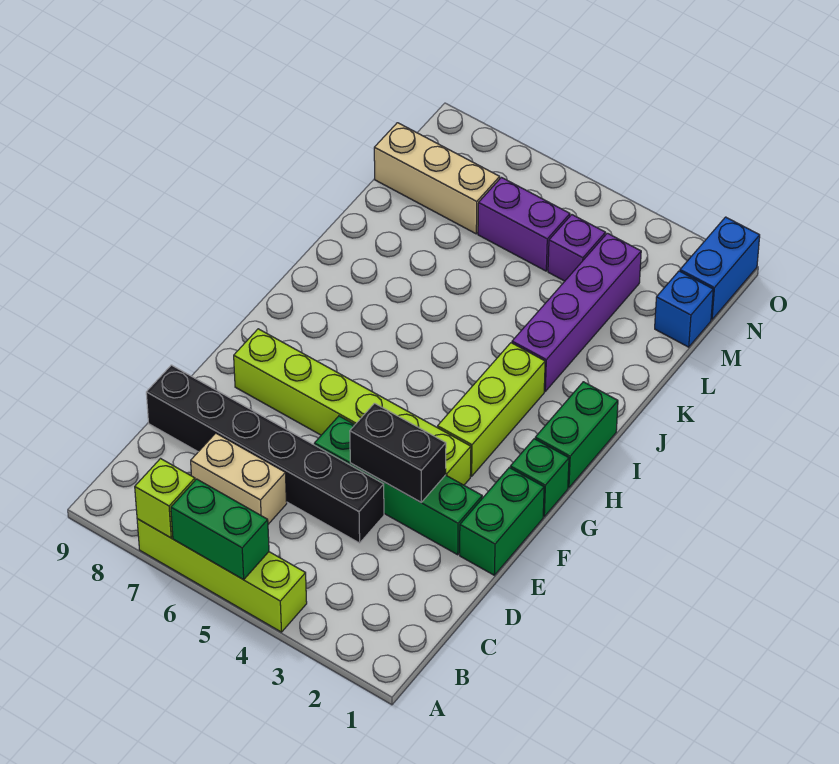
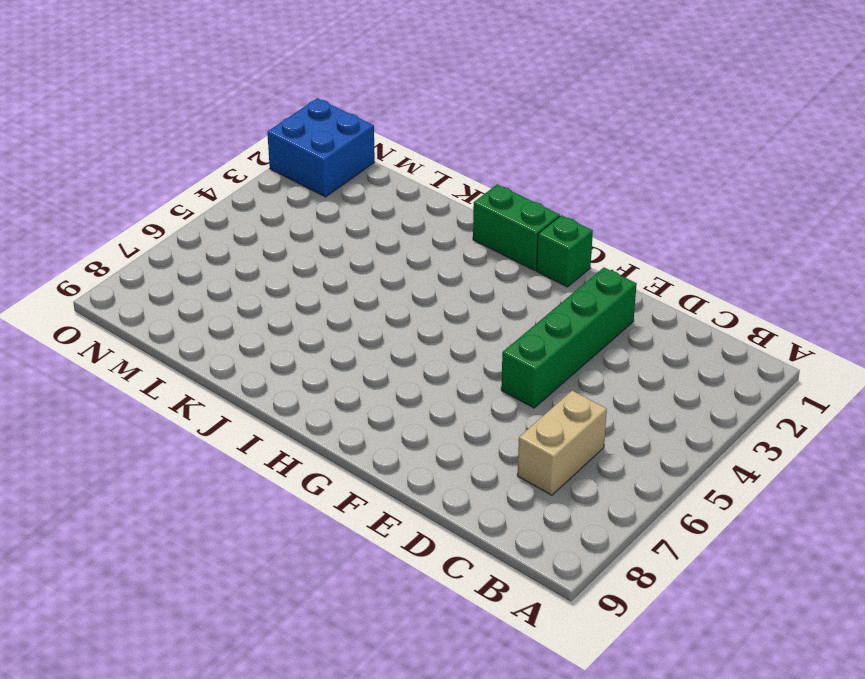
blue brick N1:O2 level 1 -> blue brick N1:O1 level 1
none -> lime brick A4:A7 level 1
none -> black brick D4:D9 level 1
none -> green brick E1:F1 level 1

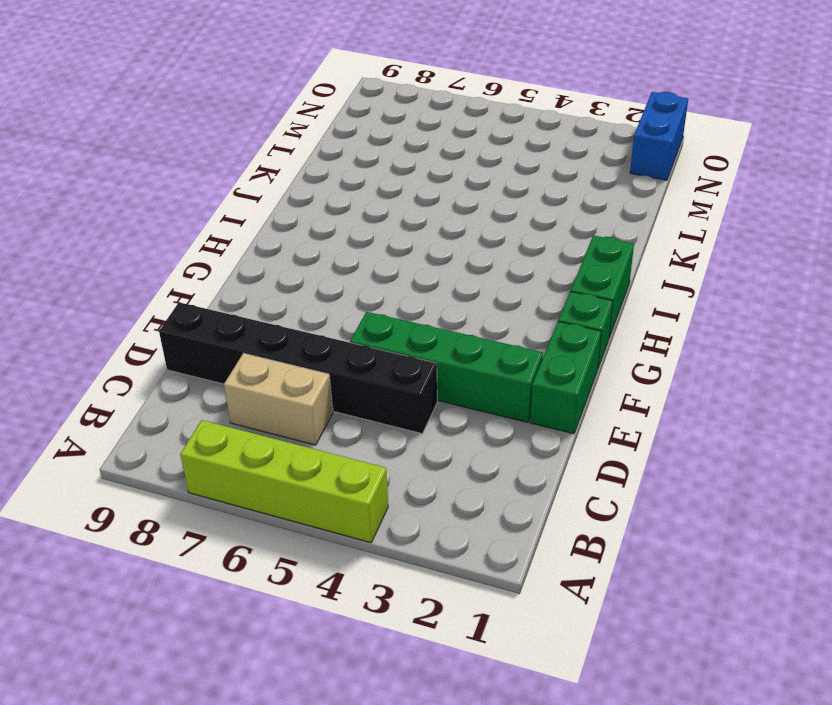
none -> lime brick F3:F8 level 1
none -> lime brick G3:I3 level 1
none -> purple brick J3:M3 level 1

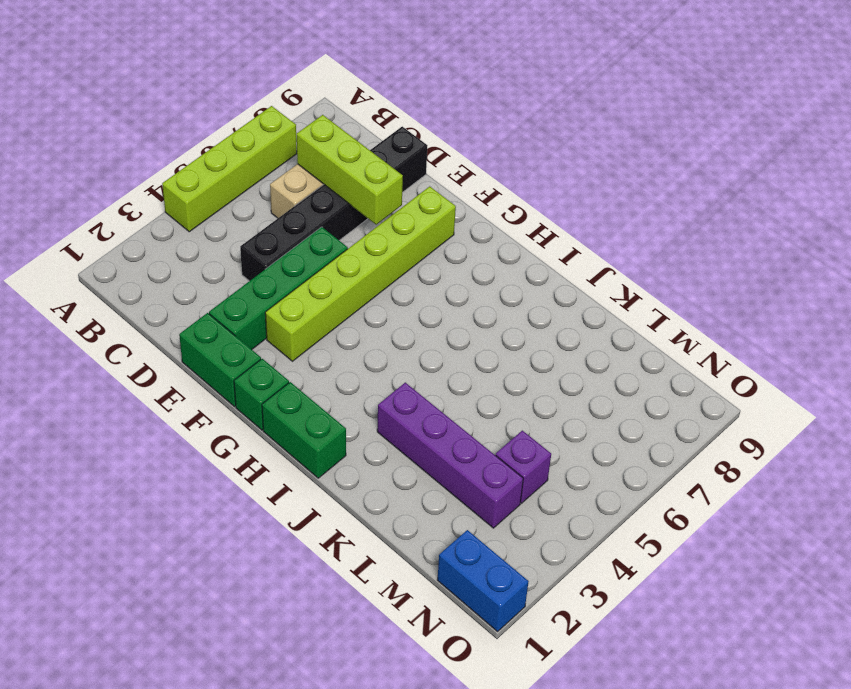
lime brick C7:E7 level 2 -> lime brick G3:I3 level 1
none -> blue brick M1 level 1
none -> purple brick M5:M6 level 1
none -> tan brick M7:M9 level 1

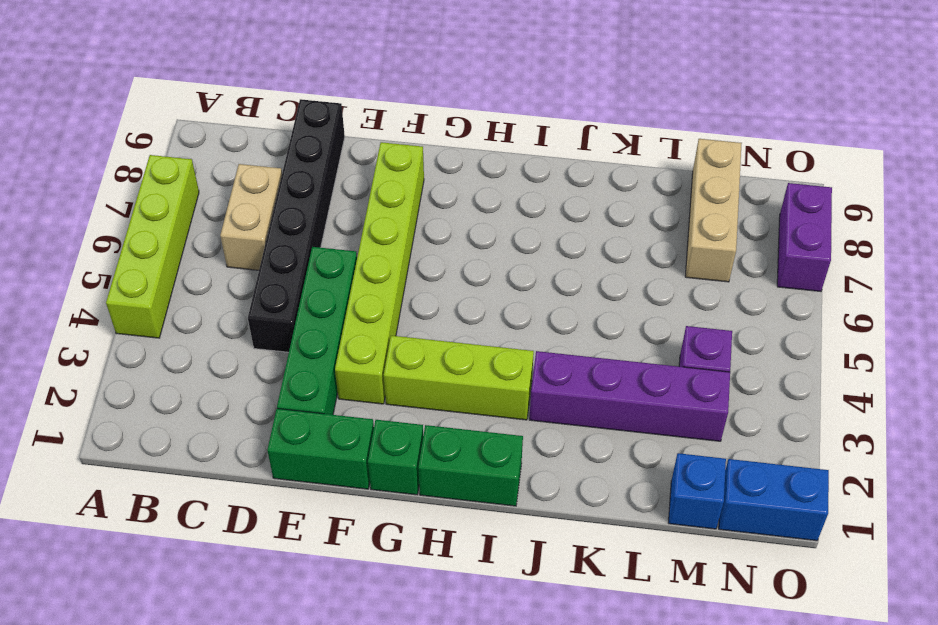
purple brick O7:O8 level 1 -> purple brick M5:M6 level 1
none -> green brick A5:A6 level 2
none -> lime brick A7 level 2
none -> black brick E3:E4 level 2

